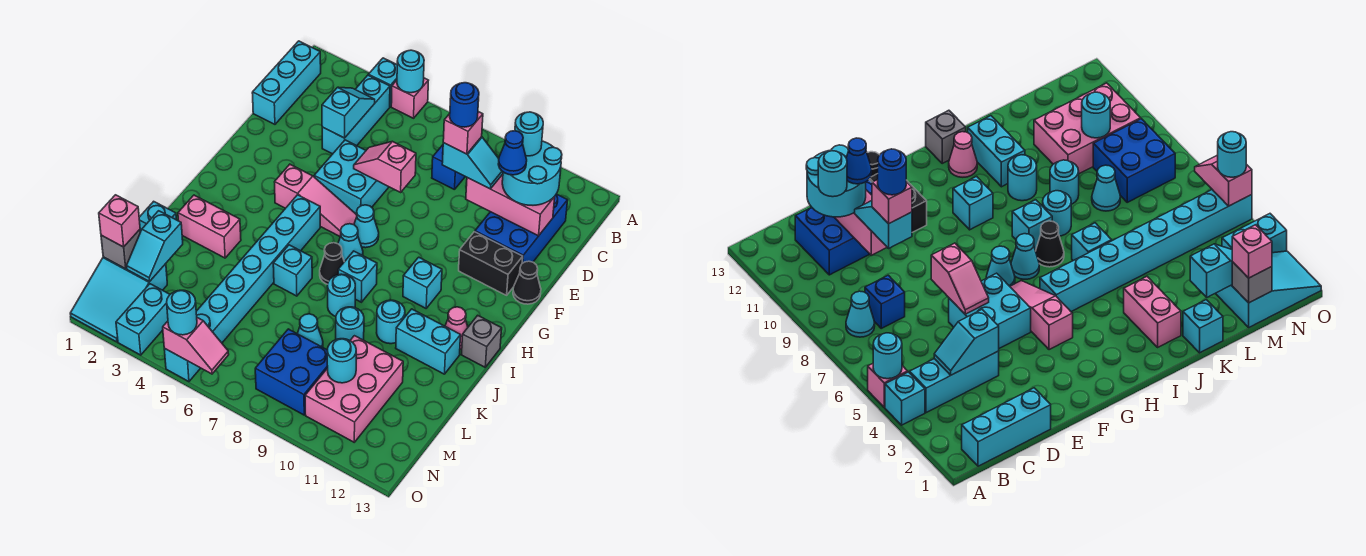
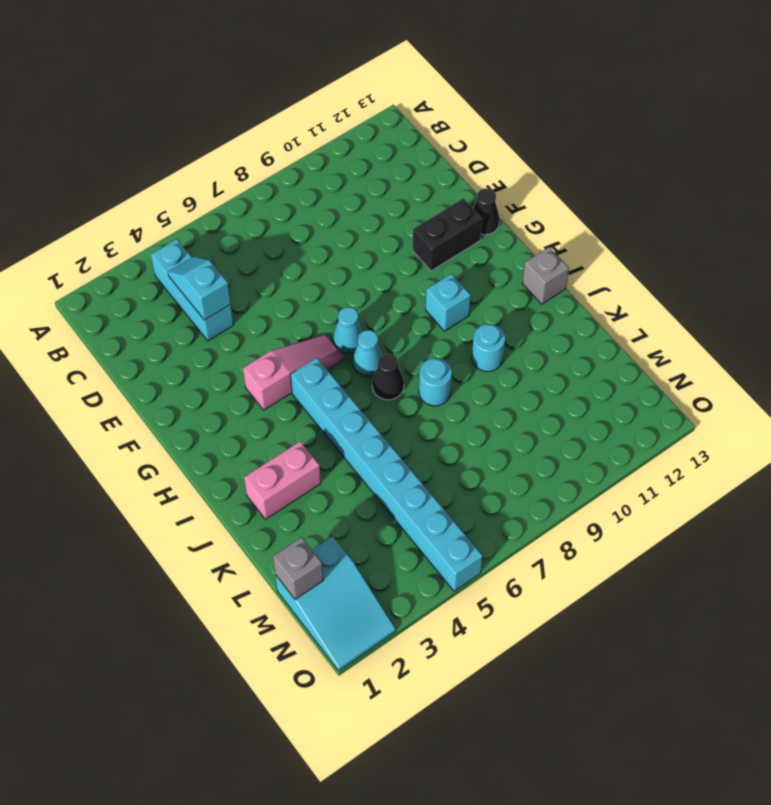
none -> cyan brick A4 level 1
none -> pink brick A5 level 1
none -> cyan brick B1:D1 level 1
none -> cyan cone B8 level 1

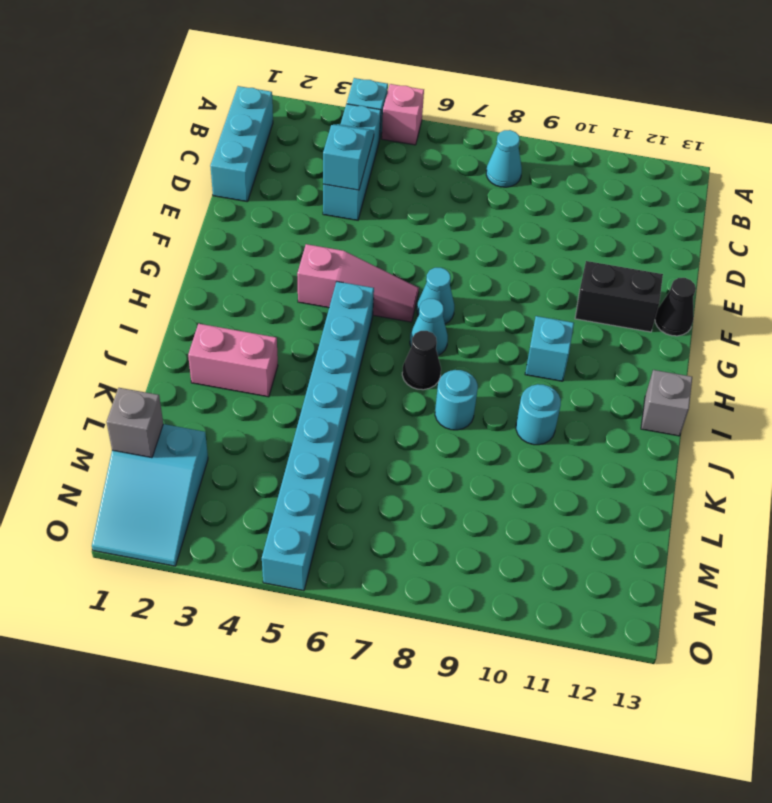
none -> blue brick C8 level 1
none -> blue brick C11:E12 level 1
none -> cyan brick E5:F6 level 1
none -> cyan brick I8 level 1

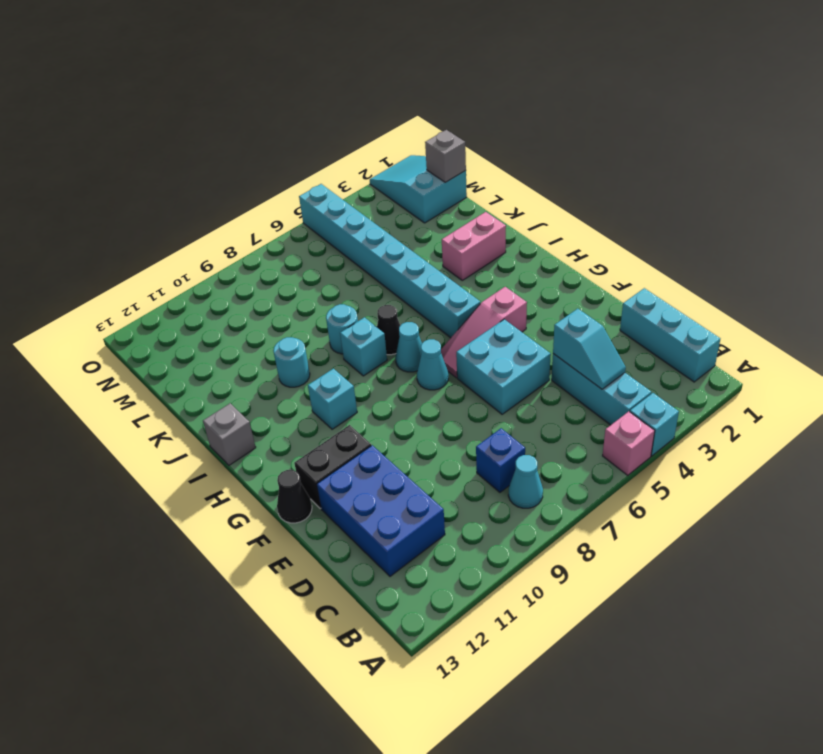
none -> pink cone I12 level 1
none -> cyan brick J6 level 1
none -> cyan brick J11:J12 level 1
none -> cyan brick K1 level 1

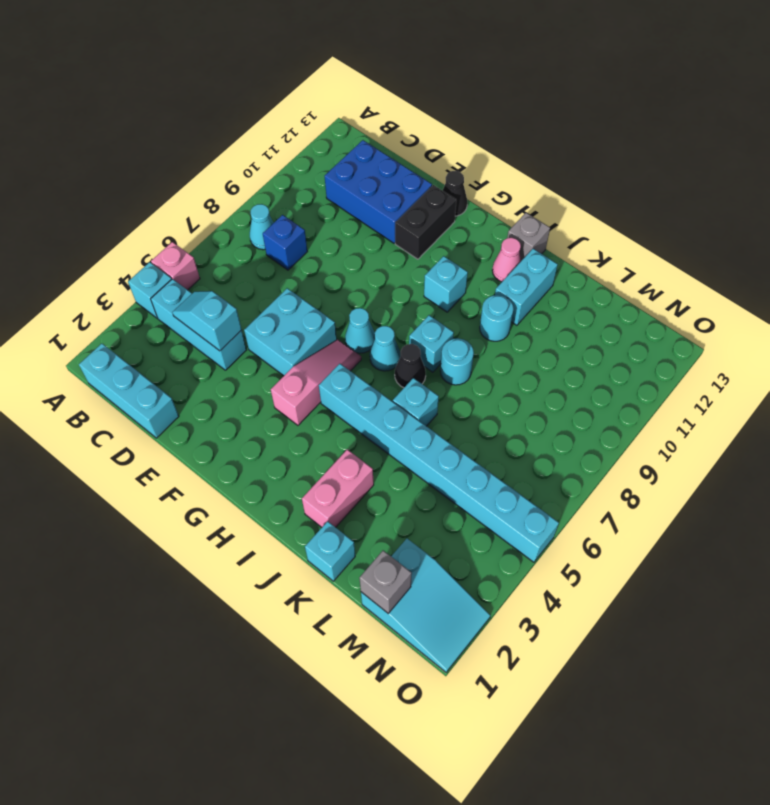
none -> cyan round brick K9 level 1
none -> cyan cone L8 level 1
none -> pink brick L10:N11 level 1
none -> blue brick M8:N9 level 1

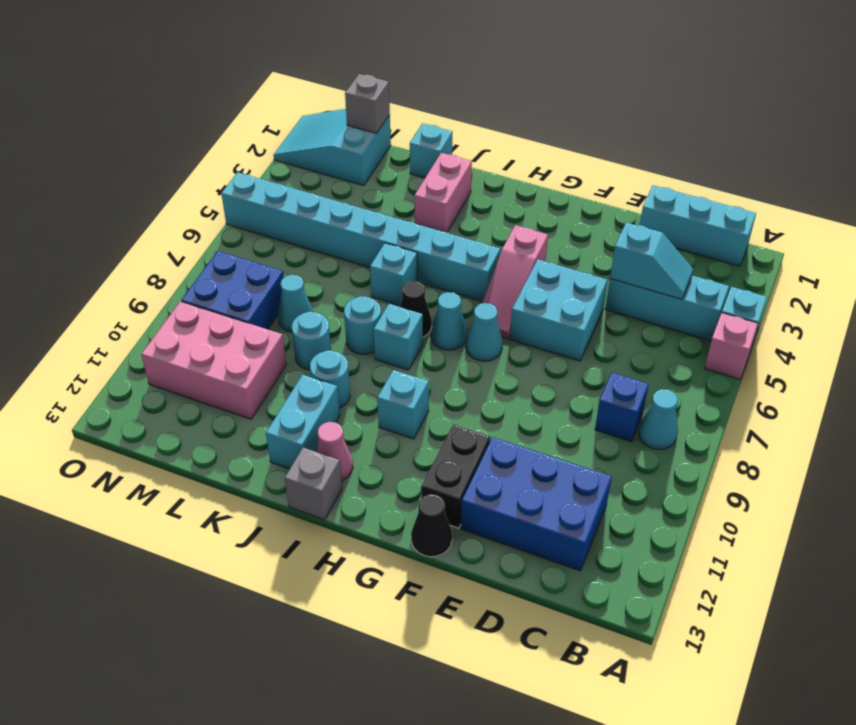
none -> cyan brick N3:O3 level 1
none -> cyan round brick A5 level 2
none -> pink brick D10:D12 level 2
none -> pink slope E6:E7 level 2 top 7

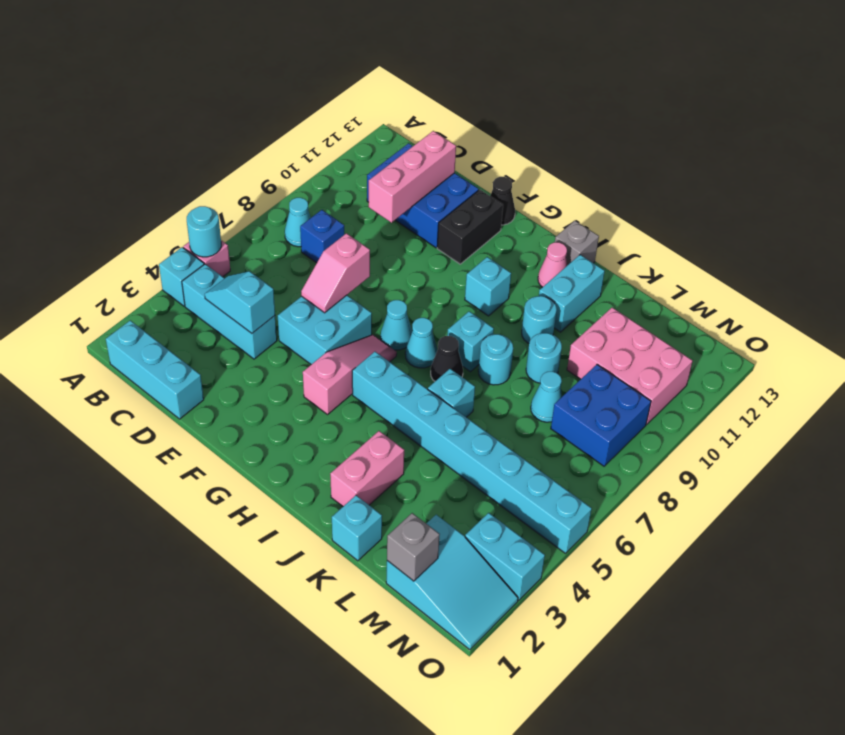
none -> cyan slope L2:M2 level 2 top L
none -> cyan round brick M10 level 2
none -> pink slope O5:O6 level 2 top 5
none -> cyan round brick C11:D12 level 3

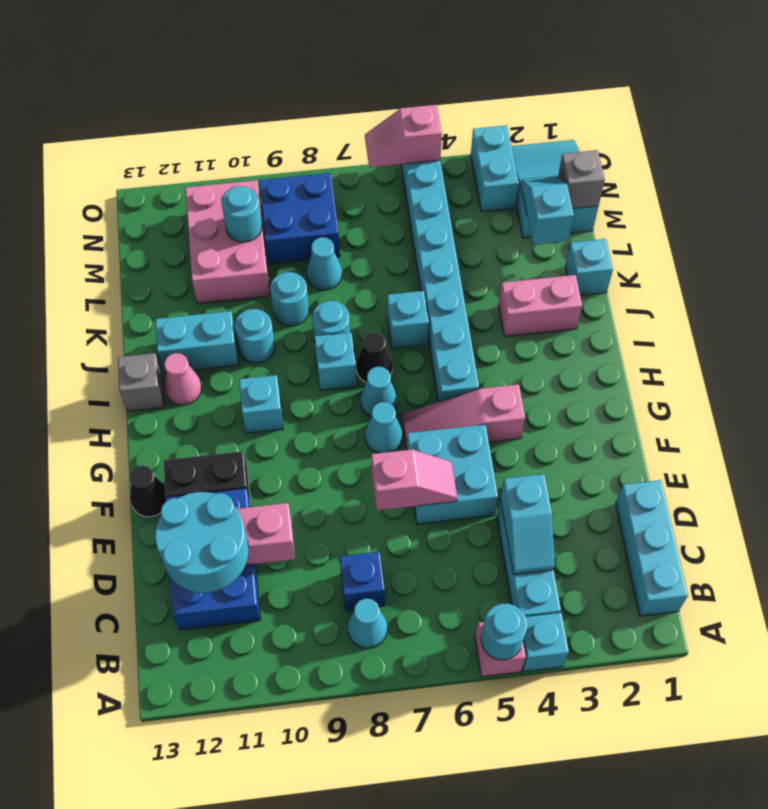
none -> cyan slope D9:D10 level 3 top 9
none -> pink brick M1 level 3
none -> cyan round brick O5 level 3
none -> cyan round brick C11 level 4

